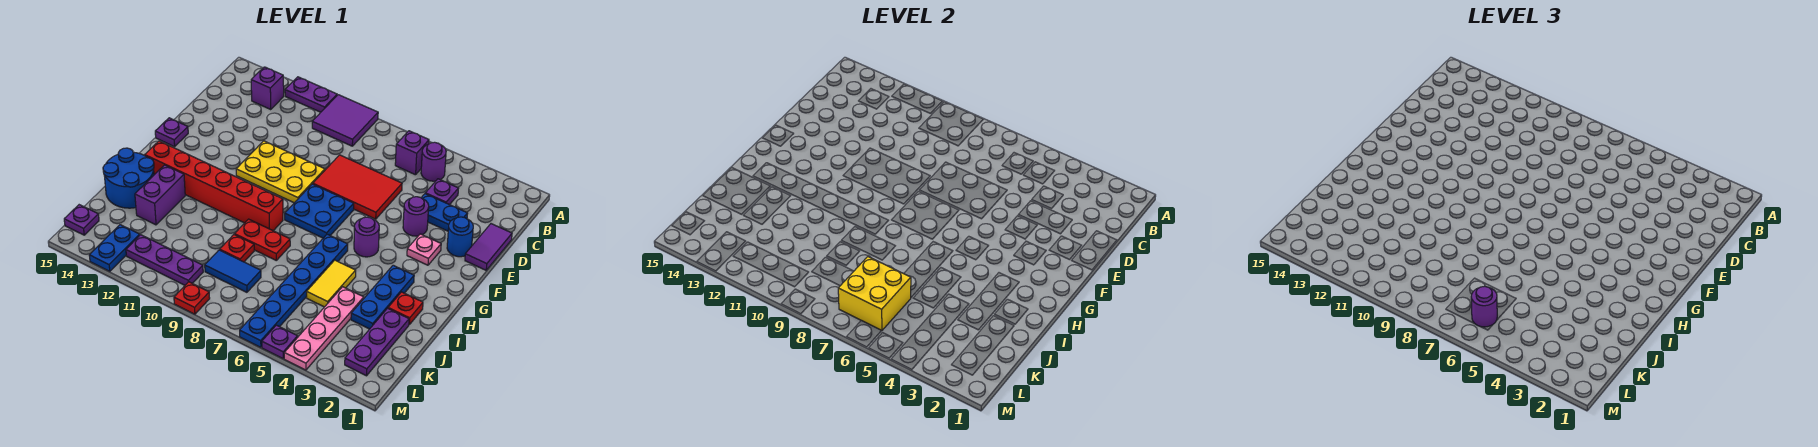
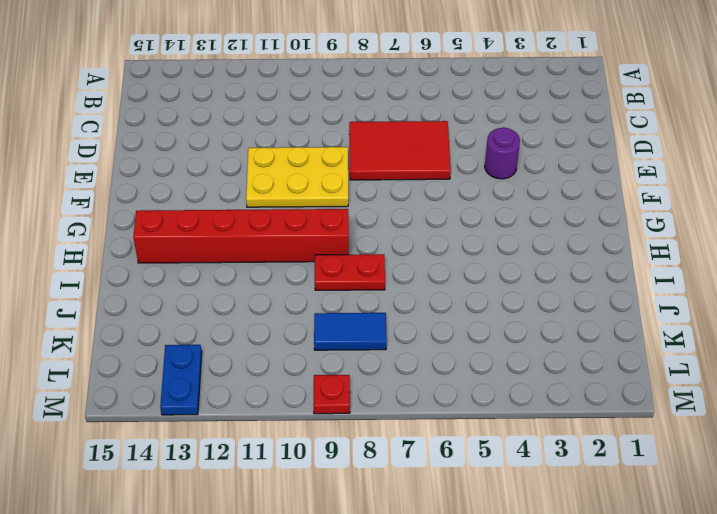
none -> purple tile A9:B10 level 1
none -> purple plate A11:A12 level 1
none -> purple round brick B5 level 1
none -> purple brick B6 level 1

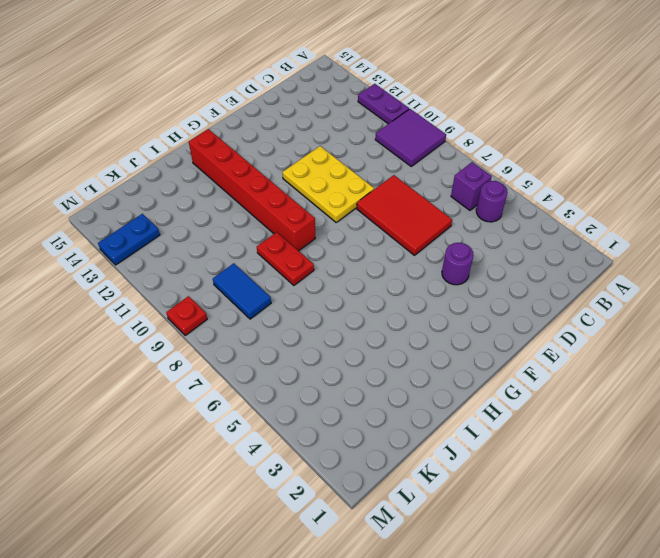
none -> purple brick B13 level 1
none -> purple plate C4 level 1
none -> purple tile D1:E1 level 1
none -> blue plate D3:D4 level 1

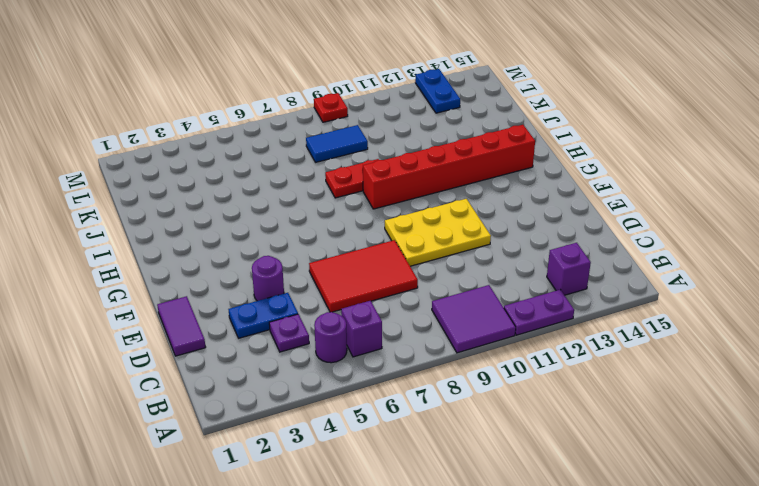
none -> blue round brick E2 level 1
none -> pink plate F3 level 1
none -> blue plate F7:G8 level 1
none -> purple plate F15 level 1

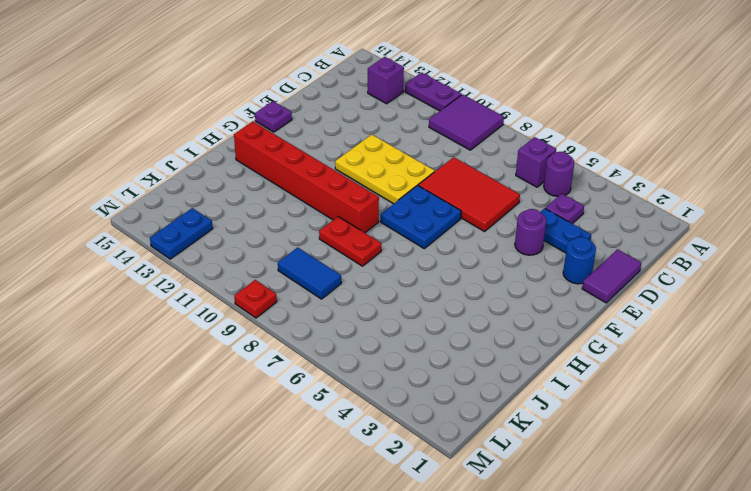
none -> pink plate F3 level 1
none -> purple round brick G5 level 1
none -> blue plate H3:J3 level 1
none -> blue plate H6:M6 level 1

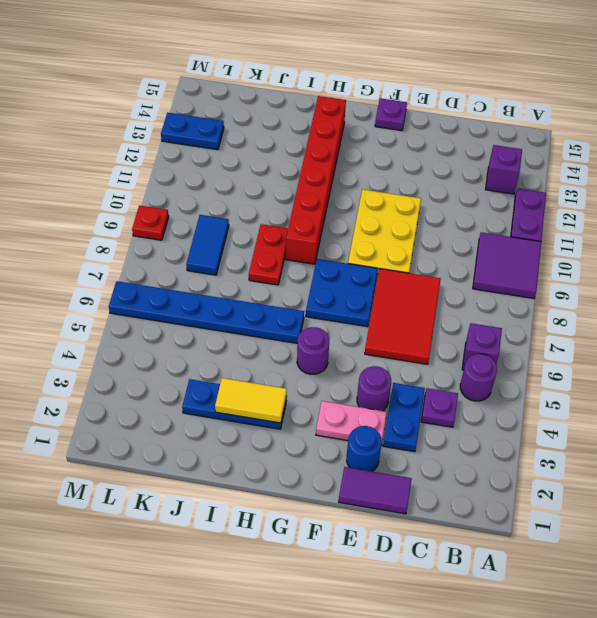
pink plate E3:F3 level 1 -> pink plate F3 level 1
yellow tile H3:I3 level 2 -> yellow tile I5:J5 level 1
none -> red plate I2 level 1
none -> purple brick I13:J13 level 1
none -> blue round brick I14:J15 level 1
none -> purple plate J2:L2 level 1

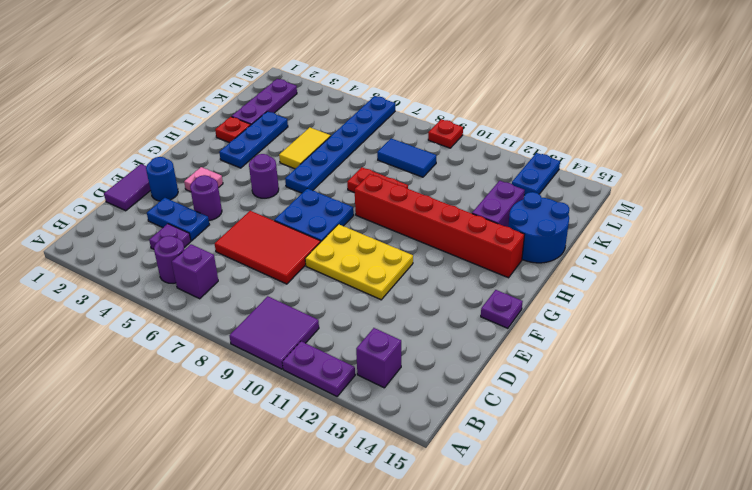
none -> pink plate J4:M4 level 1
none -> red plate J9 level 1
none -> purple plate L10:L12 level 1
none -> purple plate L15 level 1

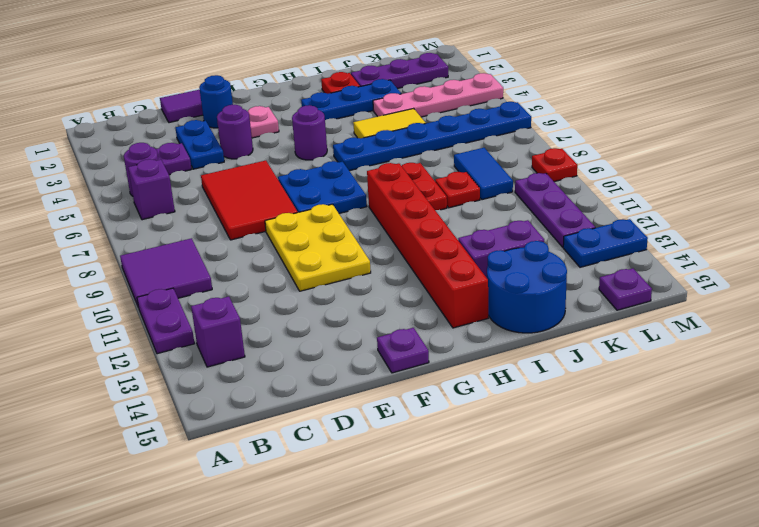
none -> purple plate M5 level 1
none -> yellow brick K6:L7 level 2
none -> purple round brick L6 level 3

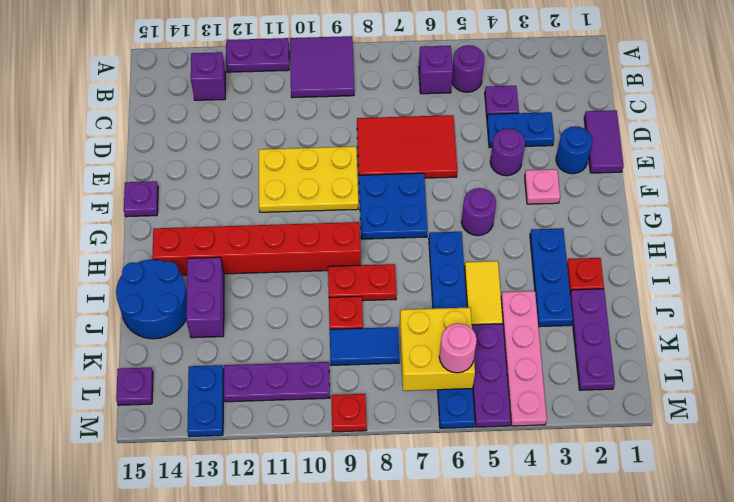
purple plate K5:M5 level 1 -> purple plate M5 level 1
pink round brick L6 level 3 -> purple round brick L6 level 3

